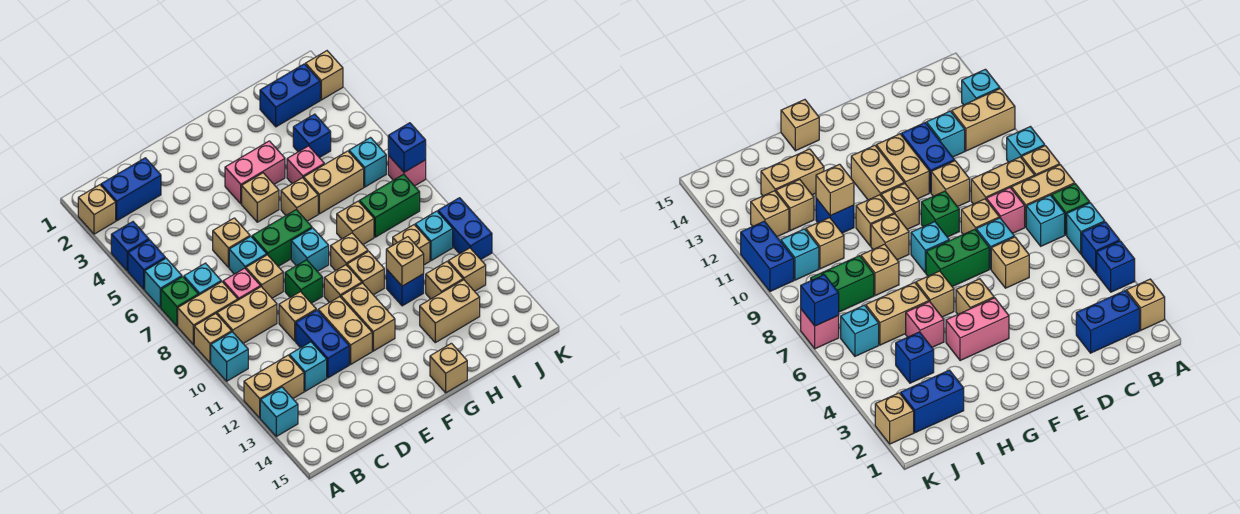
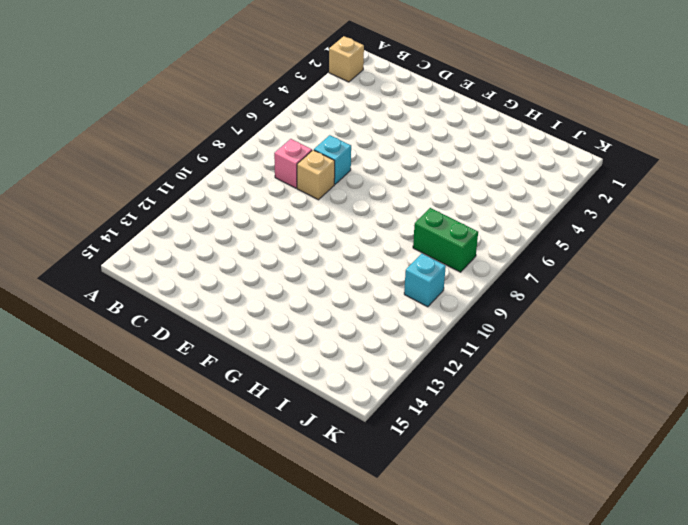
none -> blue brick A4 level 1
none -> blue brick A5 level 1
none -> cyan brick A6 level 1
none -> green brick A7 level 1

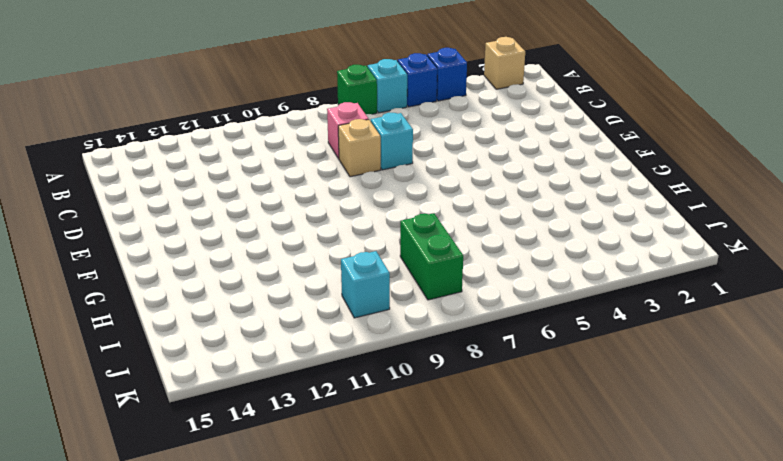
none -> tan brick A8:B8 level 1
none -> tan brick A9 level 1
none -> cyan brick A10 level 1
none -> tan brick A12:B12 level 1

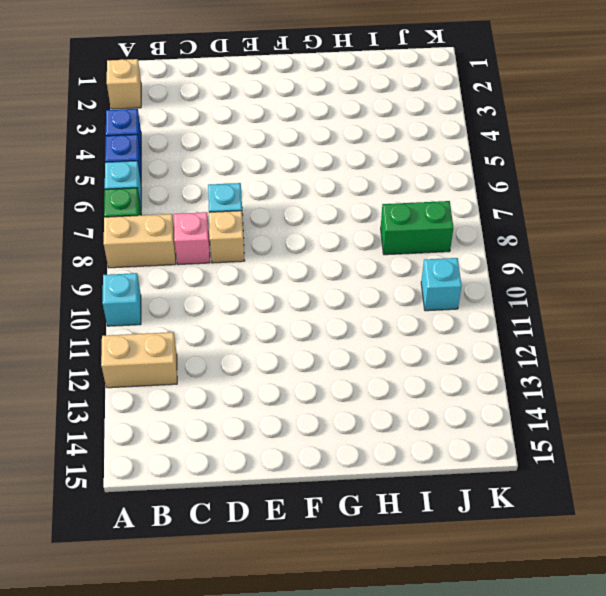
none -> tan brick A9 level 1
none -> cyan brick A13 level 1
none -> blue brick B2:C2 level 1
none -> cyan brick B7 level 1

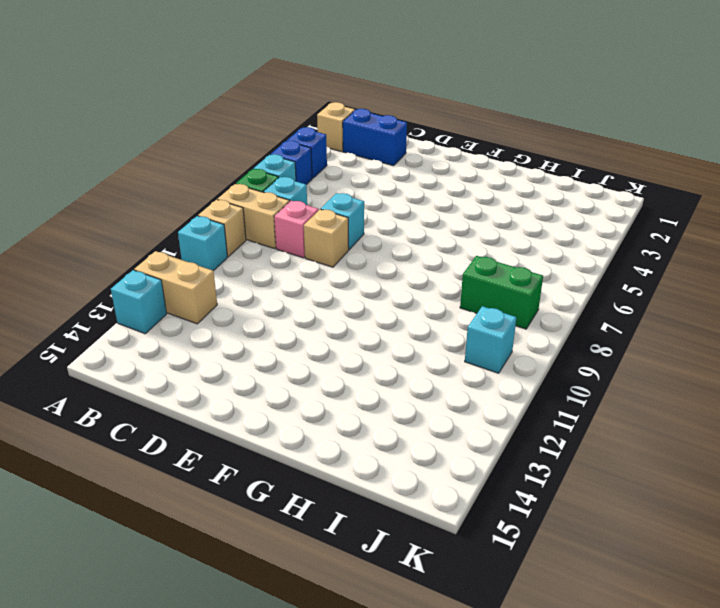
none -> tan brick B9:C9 level 1
none -> cyan brick C12 level 1
none -> tan brick D6 level 1
none -> tan brick D10 level 1

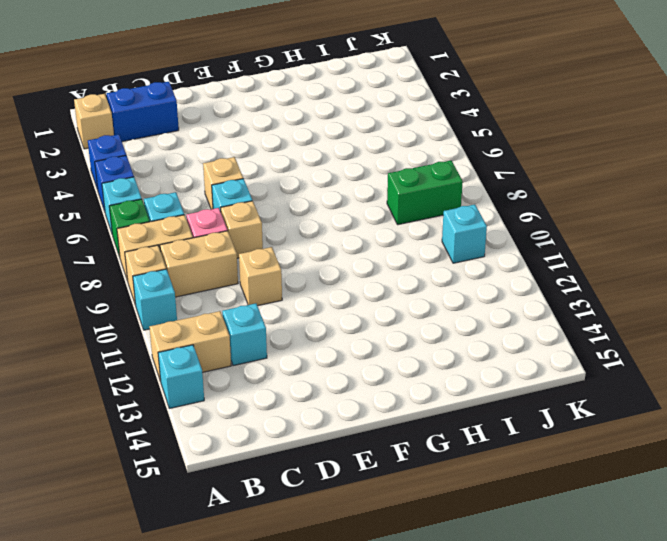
none -> blue brick D11:D12 level 1
none -> green brick E7:F7 level 1
none -> green brick E9 level 1
none -> tan brick E11:E12 level 1

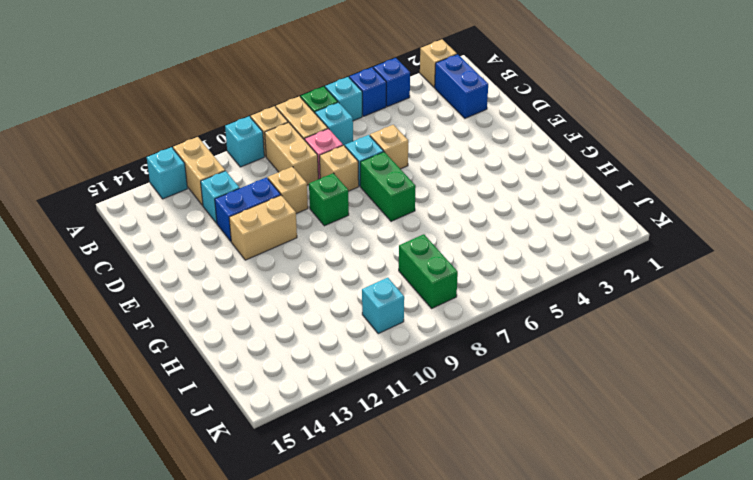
none -> pink brick F4:G4 level 1
none -> tan brick F5 level 1
none -> cyan brick F8 level 1
none -> tan brick F10 level 1

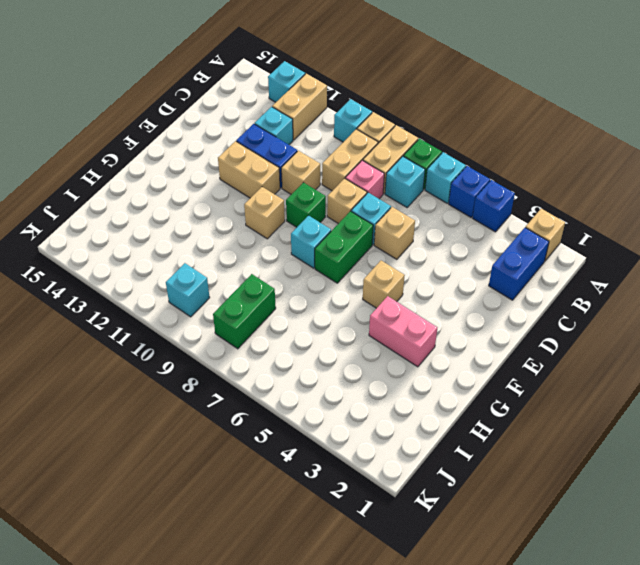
pink brick G3:G4 level 1 -> pink brick F4:G4 level 1
none -> tan brick F11:F12 level 1
none -> tan brick G6 level 1
none -> tan brick G9 level 1
none -> tan brick G10 level 1

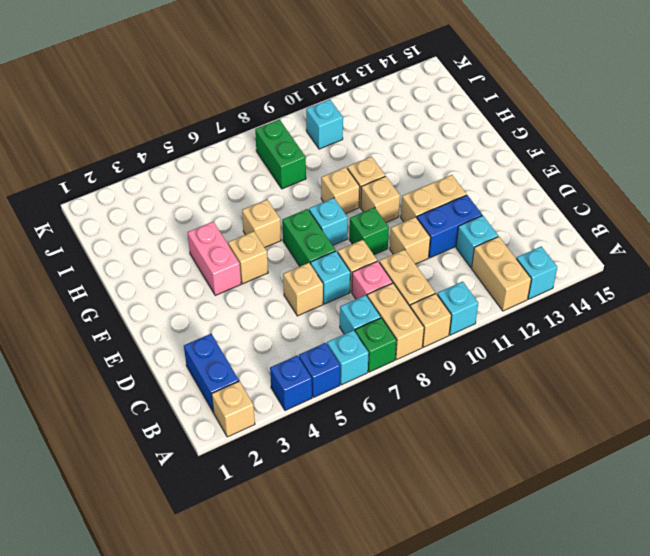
none -> tan brick F11:F12 level 1
none -> tan brick G15 level 1
none -> pink brick H5 level 1
none -> tan brick H6:I6 level 1

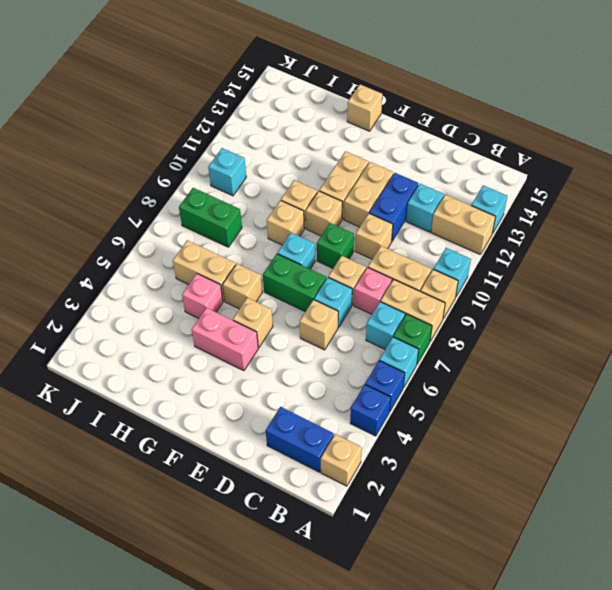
none -> tan brick H8 level 1
none -> blue brick H11 level 1
none -> tan brick H13:I13 level 1
none -> blue brick I2:J2 level 1

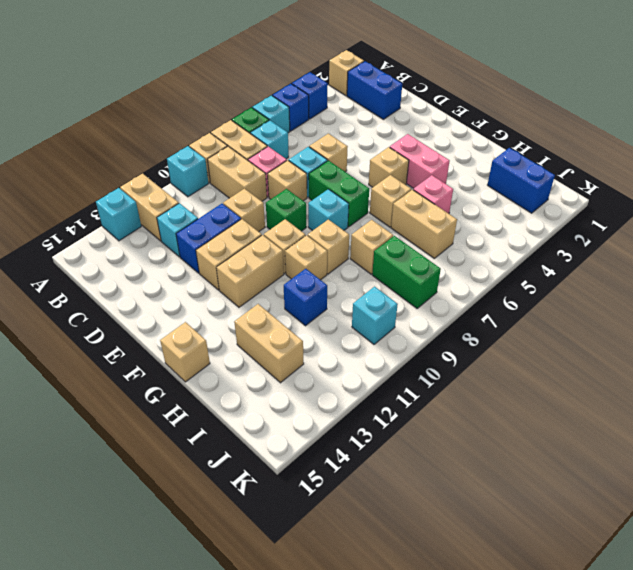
none -> blue brick I4 level 1
none -> tan brick I10 level 1
none -> tan brick I12 level 1
none -> cyan brick J6 level 1

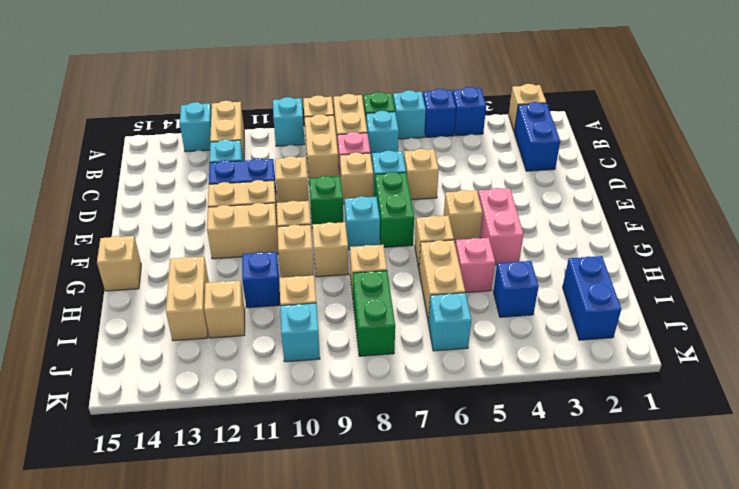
none -> tan brick J12 level 1
none -> tan brick K2 level 1
none -> pink brick K7 level 1
none -> blue brick K10:K11 level 1

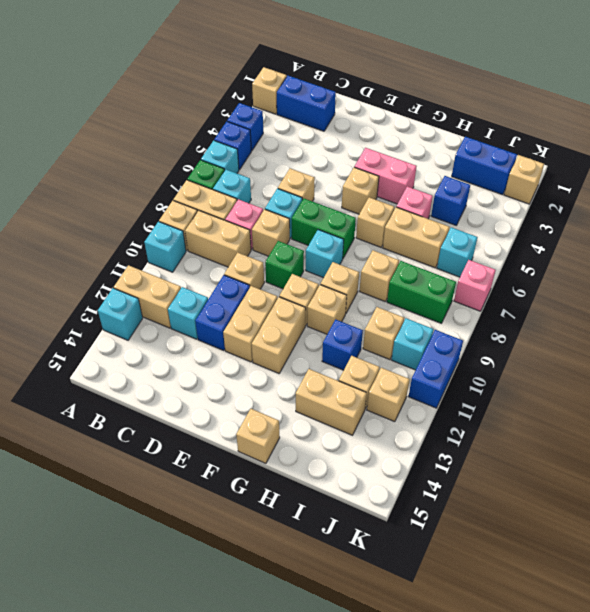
none -> tan brick H11 level 2
none -> blue brick K7 level 2

